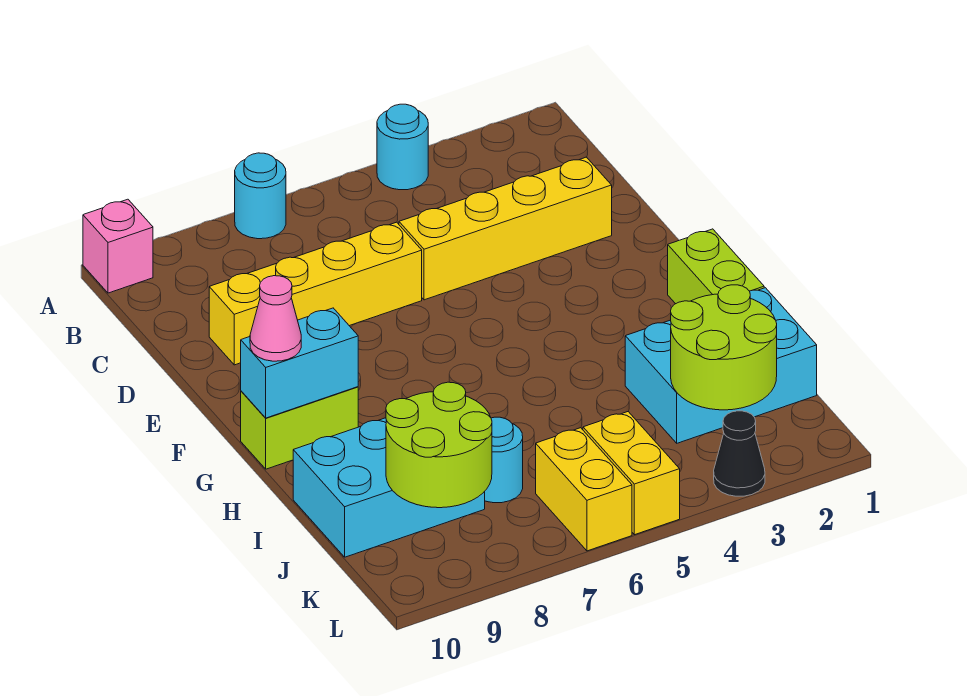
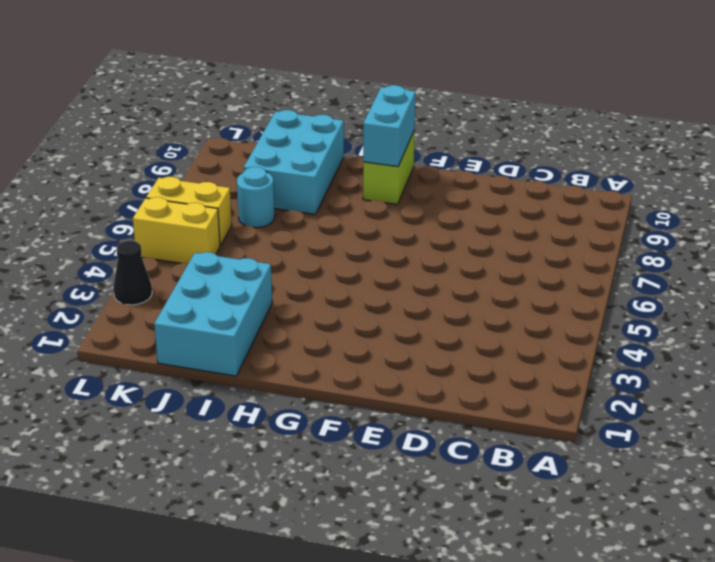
none -> cyan round brick A4 level 1
none -> cyan round brick A7 level 1
none -> pink brick A10 level 1

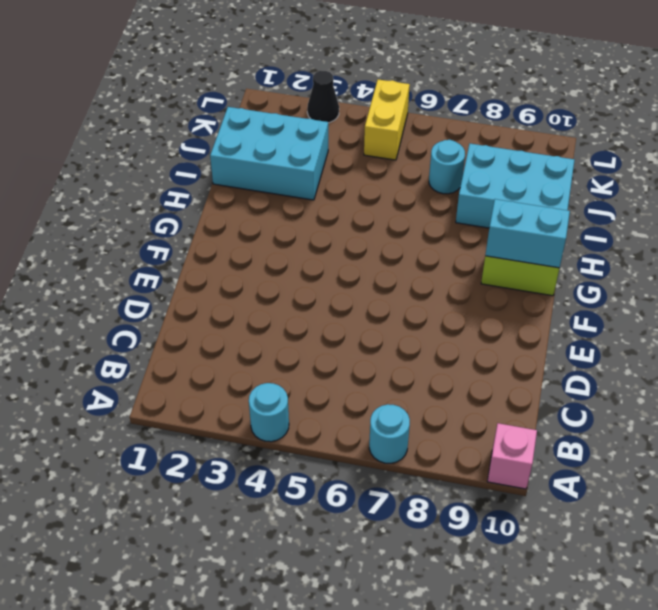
none -> yellow brick D2:D5 level 1
none -> yellow brick D6:D9 level 1
none -> lime brick G1:H1 level 1

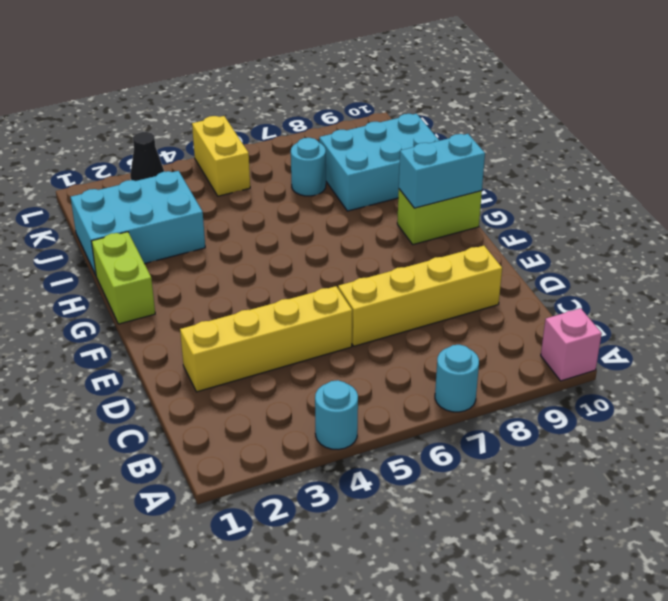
none -> yellow brick K6:L6 level 1
none -> lime round brick J2:K3 level 2
none -> lime round brick J8:K9 level 2

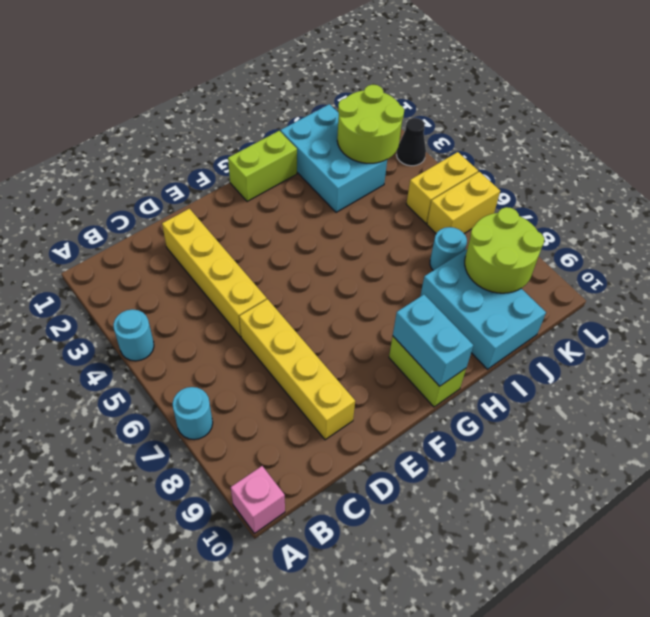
none -> pink cone G10 level 3

